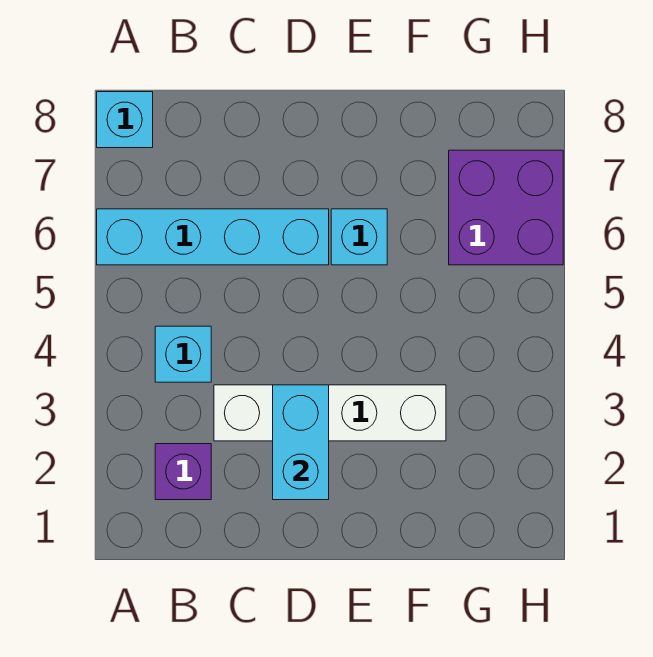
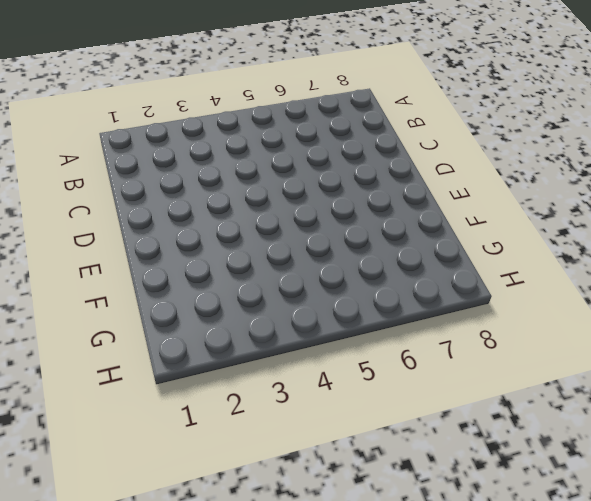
none -> cyan brick A6:D6 level 1
none -> cyan brick A8 level 1

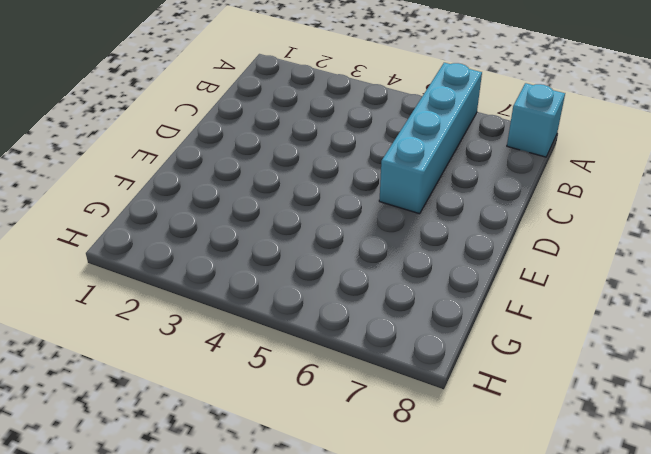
none -> purple brick B2 level 1
none -> cyan brick B4 level 1

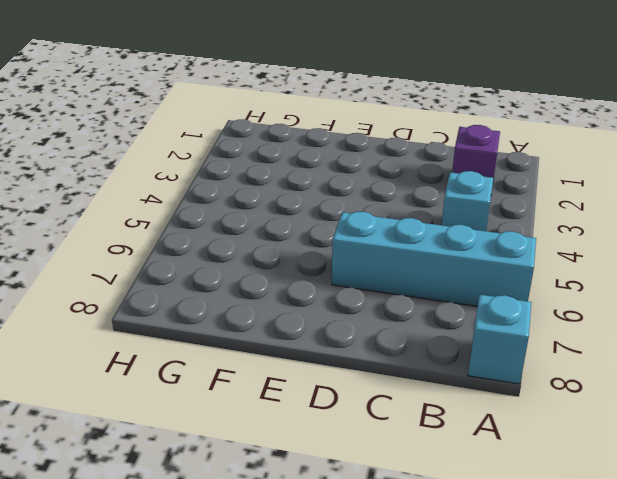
none -> white brick C3:F3 level 1
none -> cyan brick E6 level 1

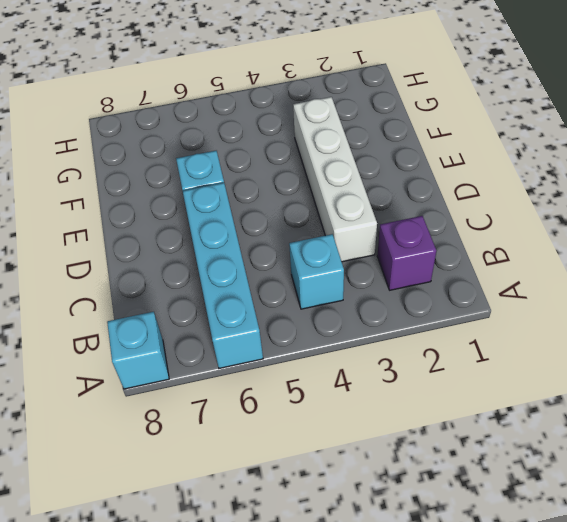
none -> purple brick G6:H7 level 1
none -> cyan brick D2:D3 level 2

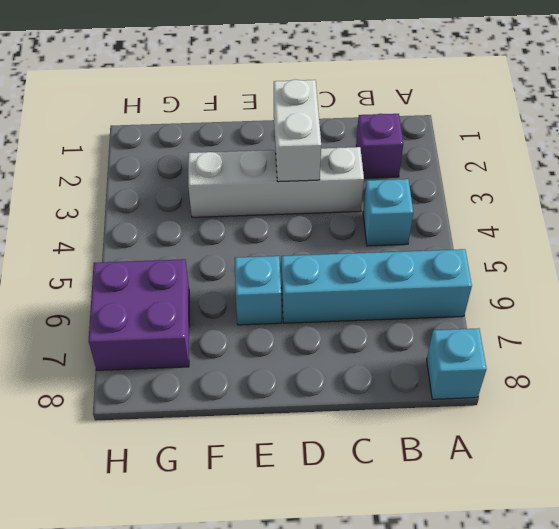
white brick D2:D3 level 2 -> cyan brick D2:D3 level 2

